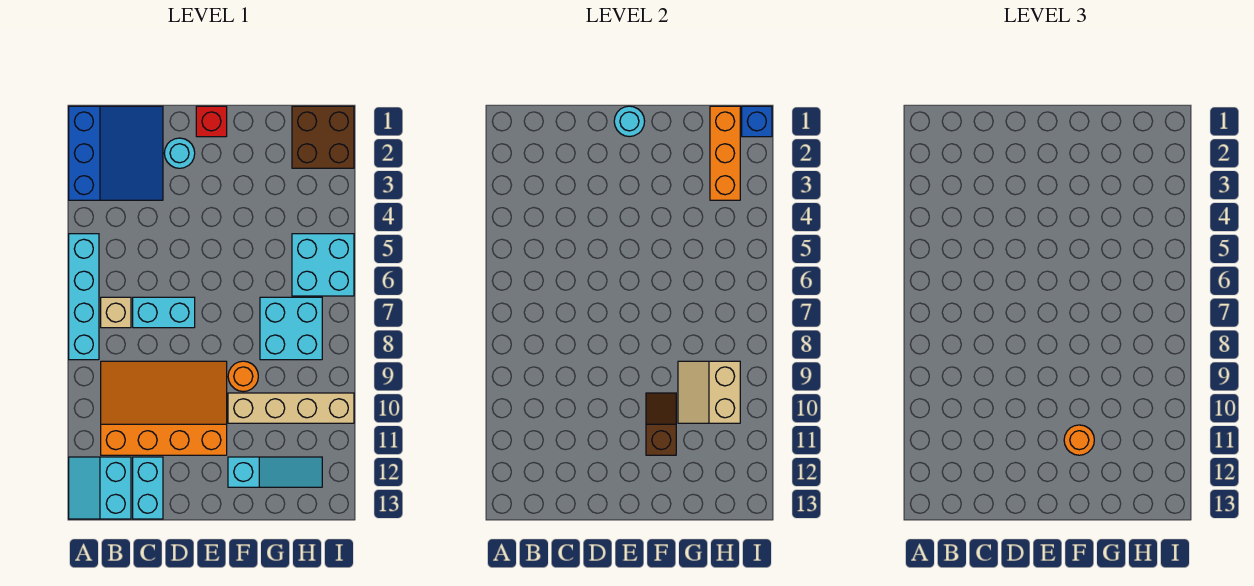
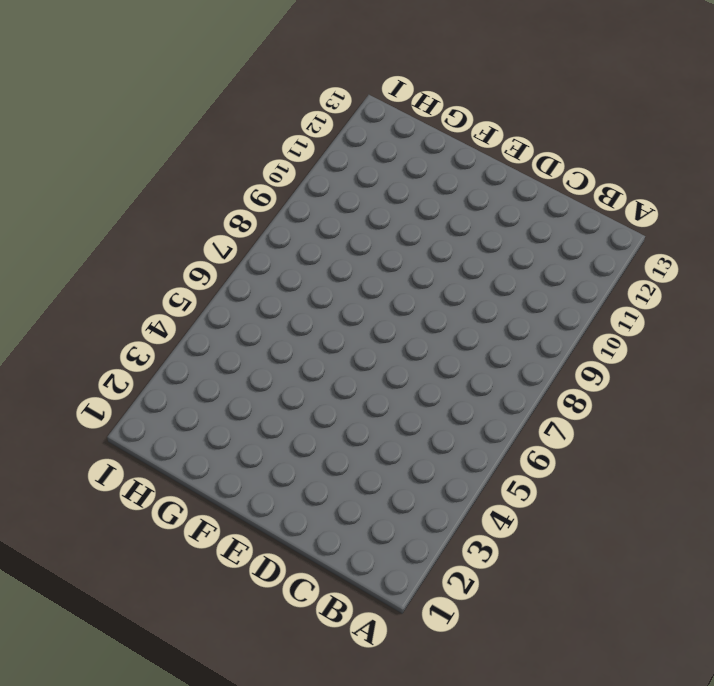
none -> blue slope A1:C3 level 1 top A
none -> cyan brick A5:A8 level 1
none -> cyan slope A12:B13 level 1 top B

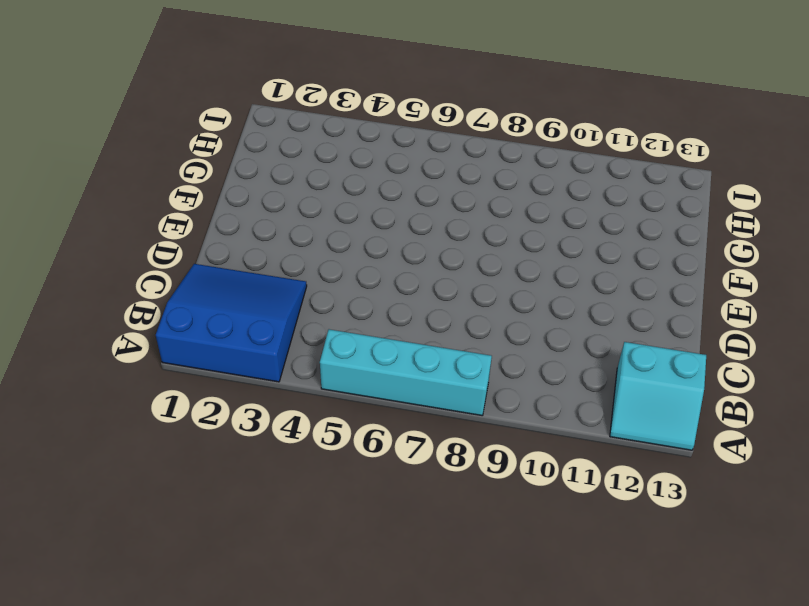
none -> tan brick B7 level 1
none -> orange slope B9:E11 level 1 top 11
none -> cyan brick C7:D7 level 1

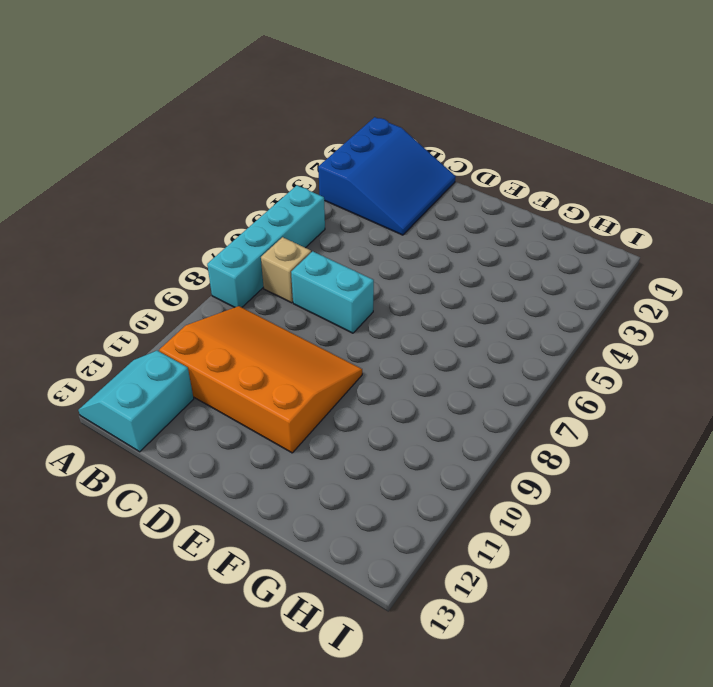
none -> cyan brick C12:C13 level 1
none -> cyan round brick D2 level 1
none -> red brick E1 level 1

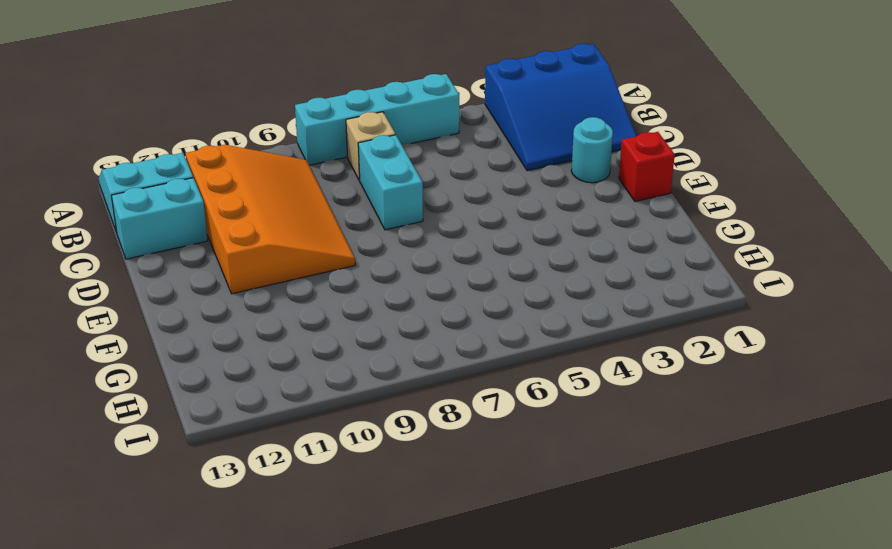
none -> orange round brick F9 level 1
none -> tan brick F10:I10 level 1
none -> cyan slope F12:H12 level 1 top F

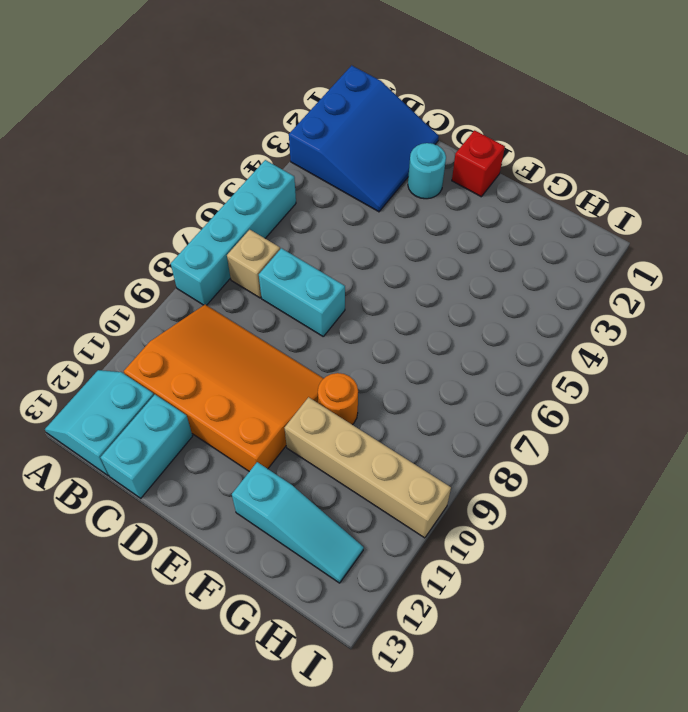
none -> cyan brick G7:H8 level 1
none -> brown brick H1:I2 level 1
none -> cyan brick H5:I6 level 1

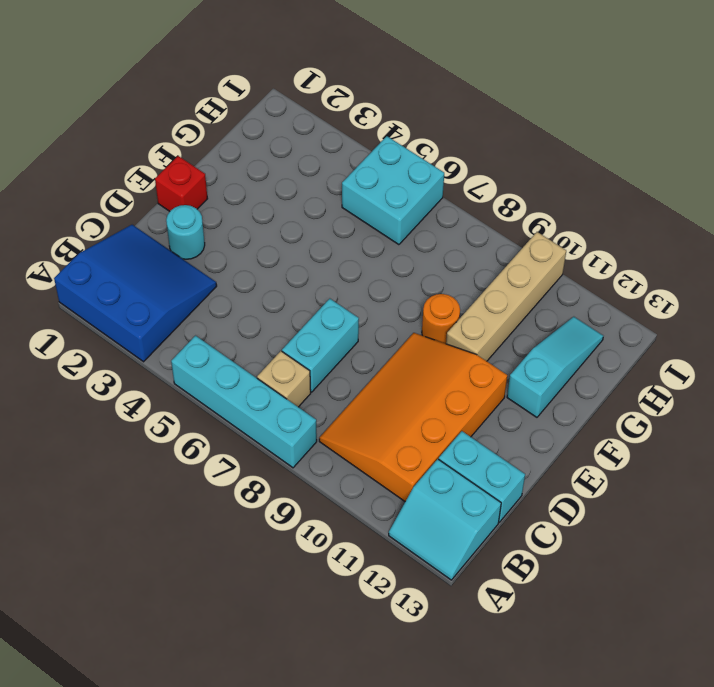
none -> cyan brick G7:H8 level 1
none -> brown brick H1:I2 level 1
none -> cyan round brick E1 level 2

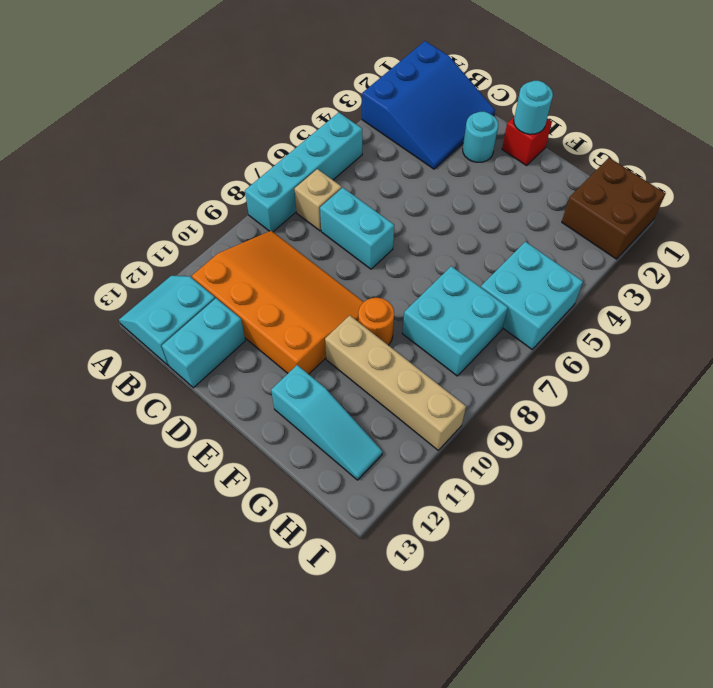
none -> brown slope F10:F11 level 2 top 11
none -> tan slope G9:H10 level 2 top H
none -> orange brick H1:H3 level 2

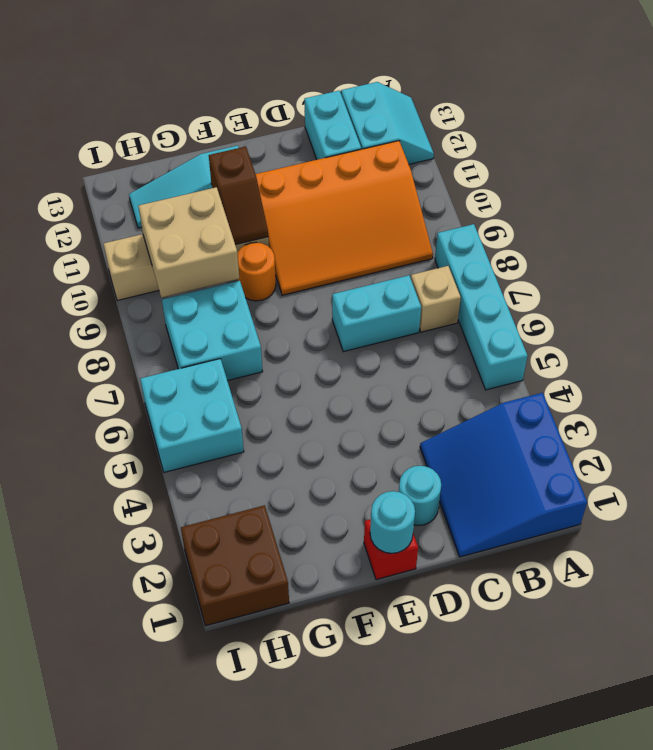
tan brick G9:H10 level 2 -> tan slope G9:H10 level 2 top H
none -> orange brick H1:H3 level 2
none -> blue brick I1 level 2
none -> orange round brick F11 level 3

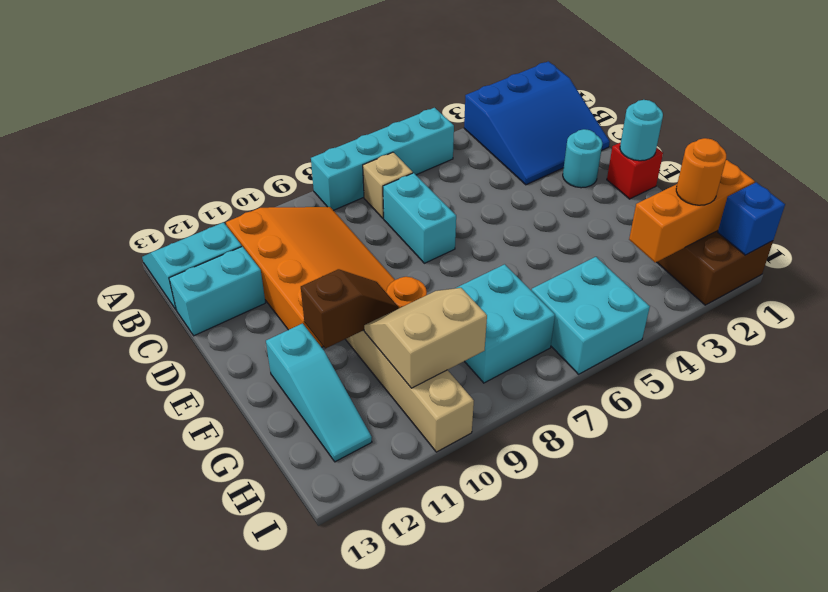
orange round brick H2 level 3 -> orange round brick F11 level 3

